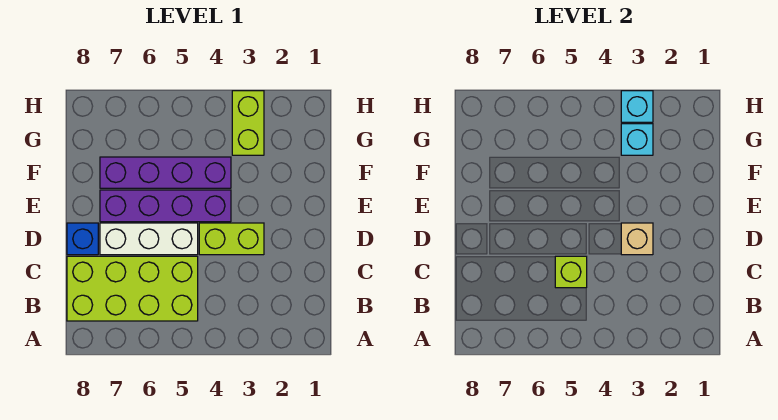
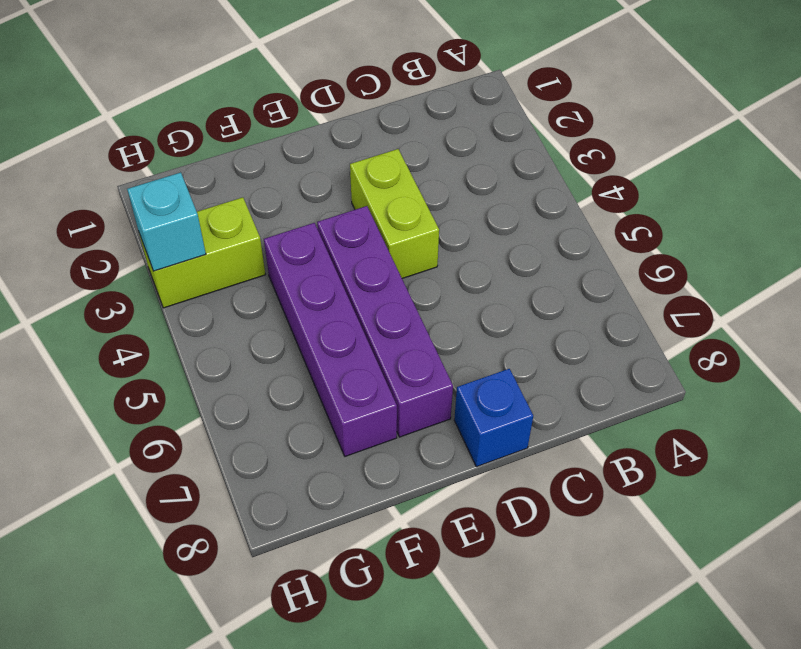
none -> lime brick B5:C8 level 1
none -> white brick D5:D7 level 1

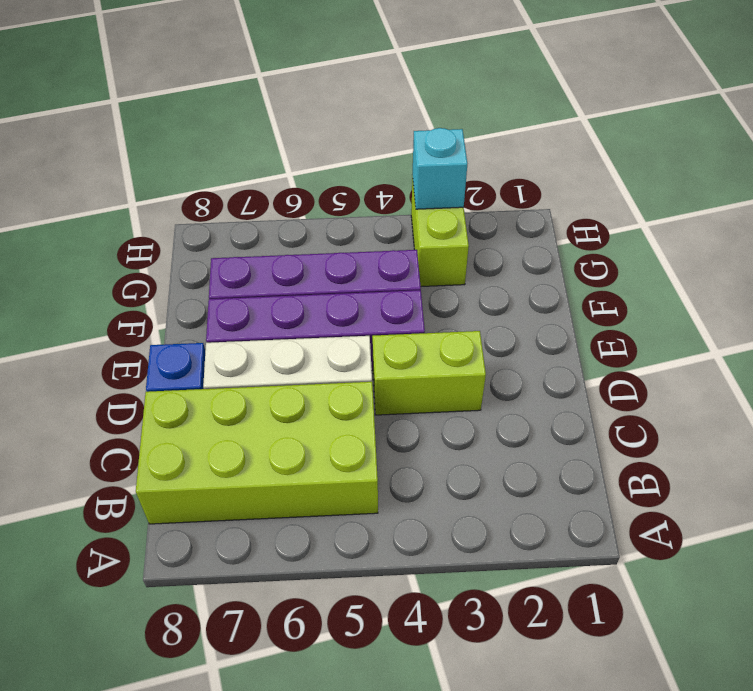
none -> lime brick C5 level 2
none -> tan brick D3 level 2

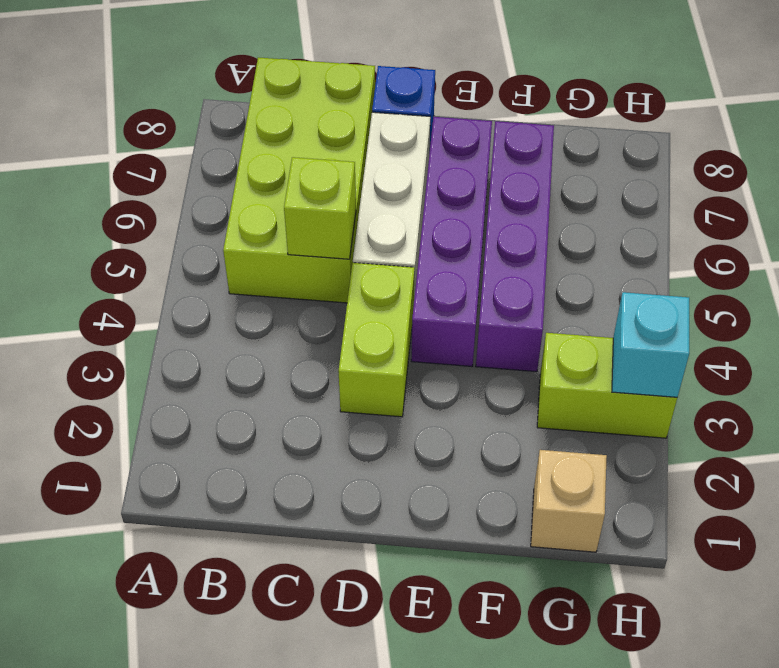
tan brick G1 level 1 -> tan brick D3 level 2
none -> cyan brick G3 level 2

